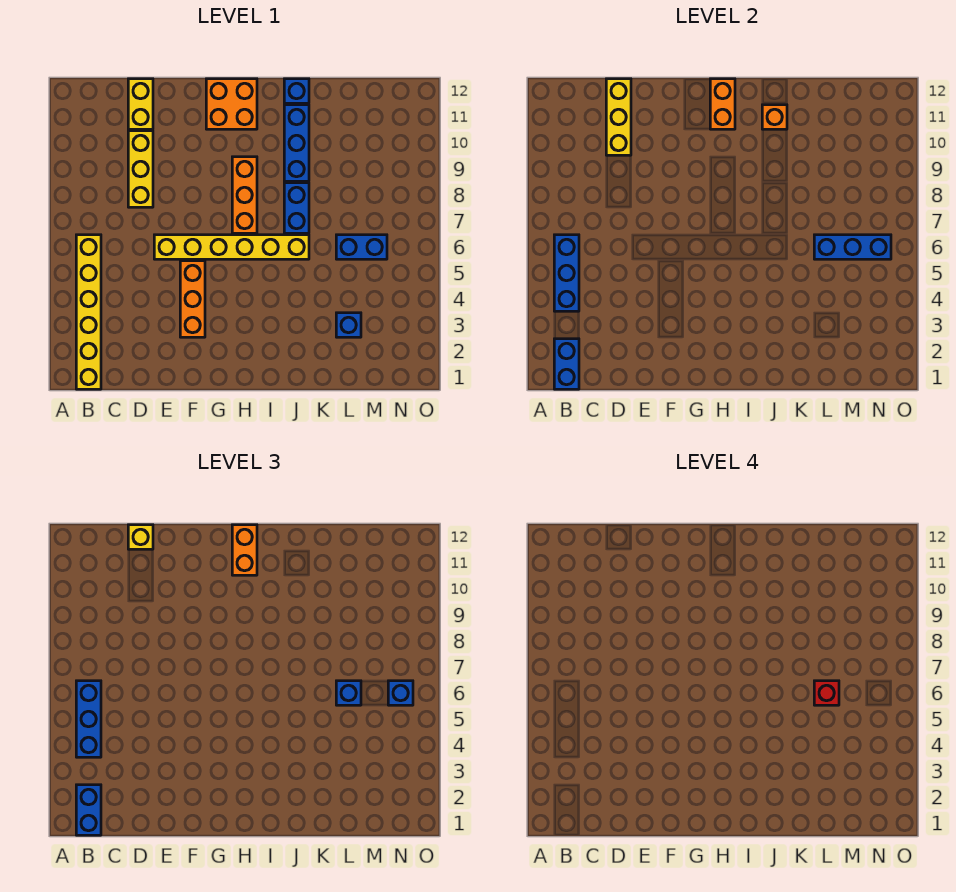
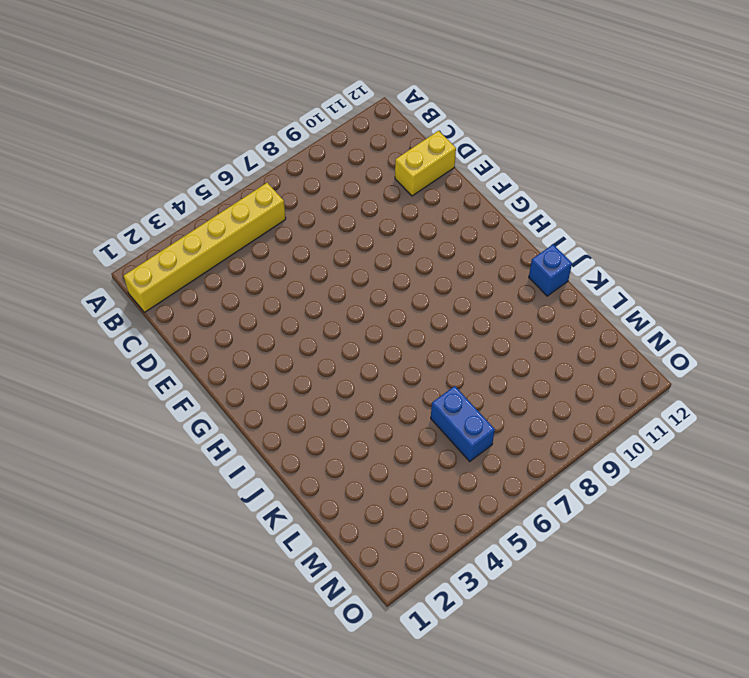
none -> yellow brick D8:D10 level 1
none -> yellow brick E6:J6 level 1
none -> orange brick F3:F5 level 1

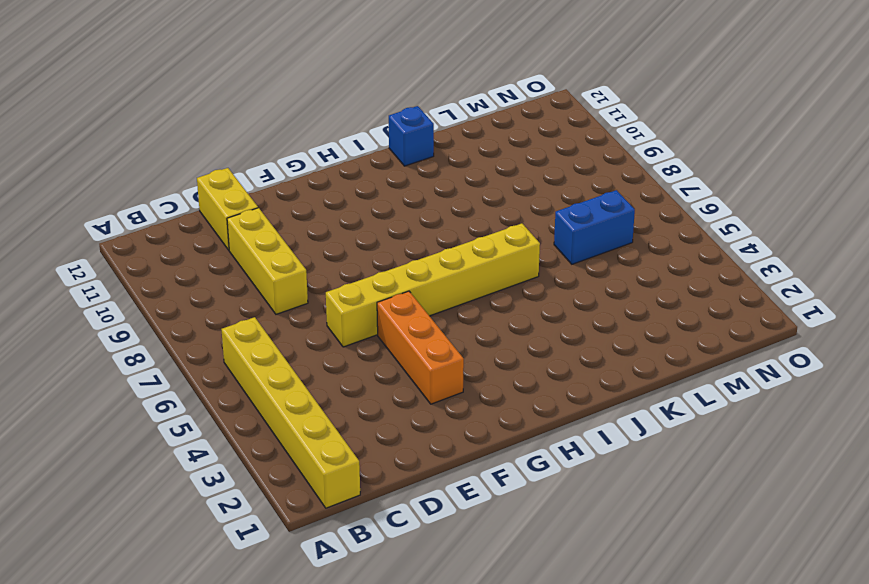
none -> orange brick G11:H12 level 1
none -> orange brick H7:H9 level 1
none -> blue brick J7:J8 level 1

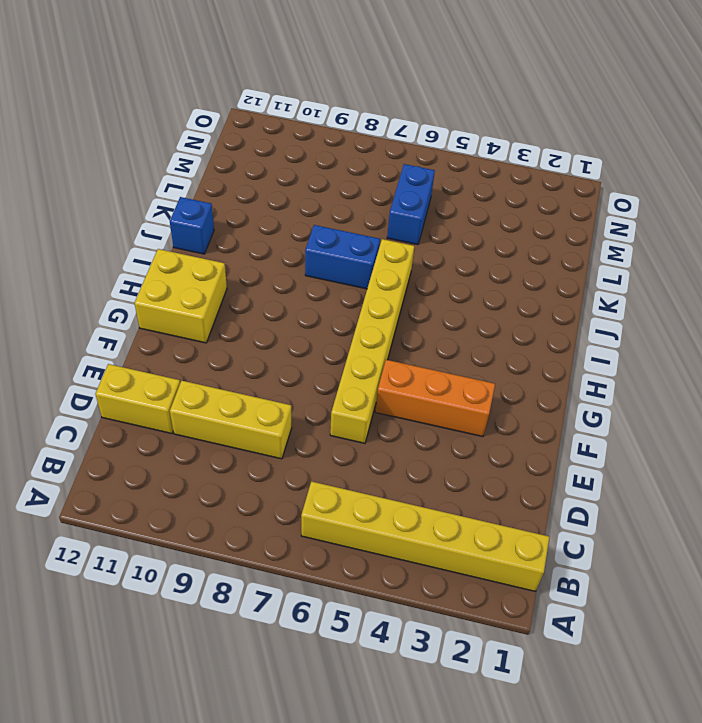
yellow brick G11:H12 level 1 -> orange brick G11:H12 level 1
none -> orange brick H7:H9 level 1
none -> blue brick J9:J11 level 1
none -> blue brick L3 level 1

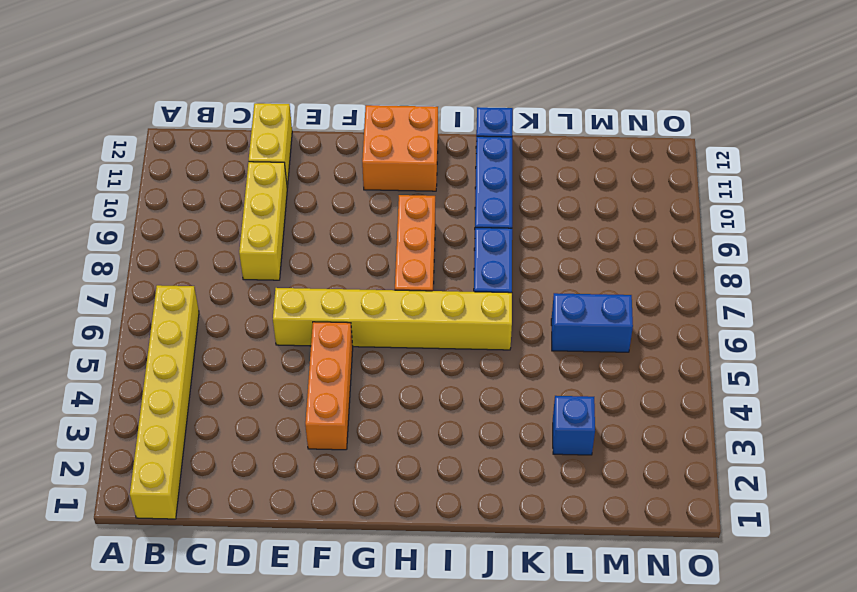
none -> blue brick B1:B2 level 2
none -> blue brick B4:B6 level 2
none -> yellow brick D10:D12 level 2

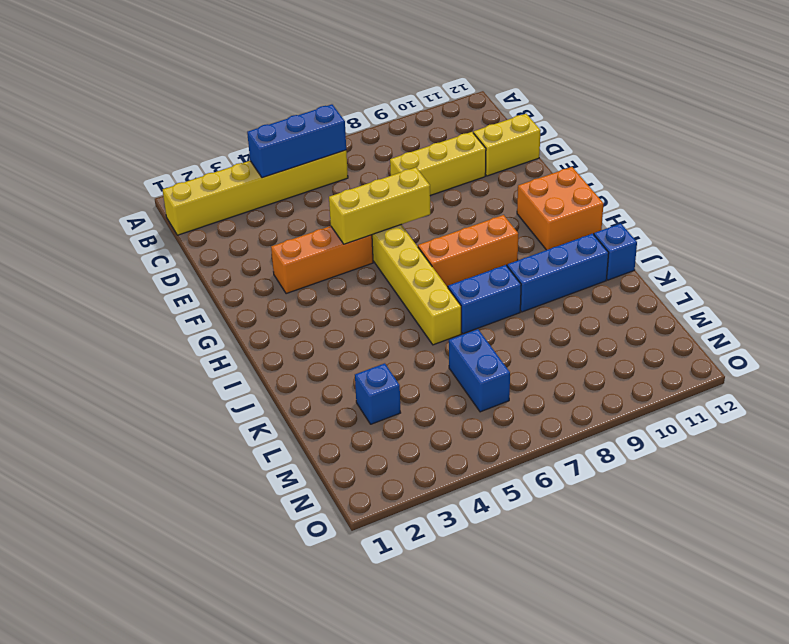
yellow brick F5:F7 level 2 -> yellow brick D10:D12 level 2
none -> blue brick B1:B2 level 2
none -> orange brick H11:H12 level 2
none -> orange brick J11 level 2

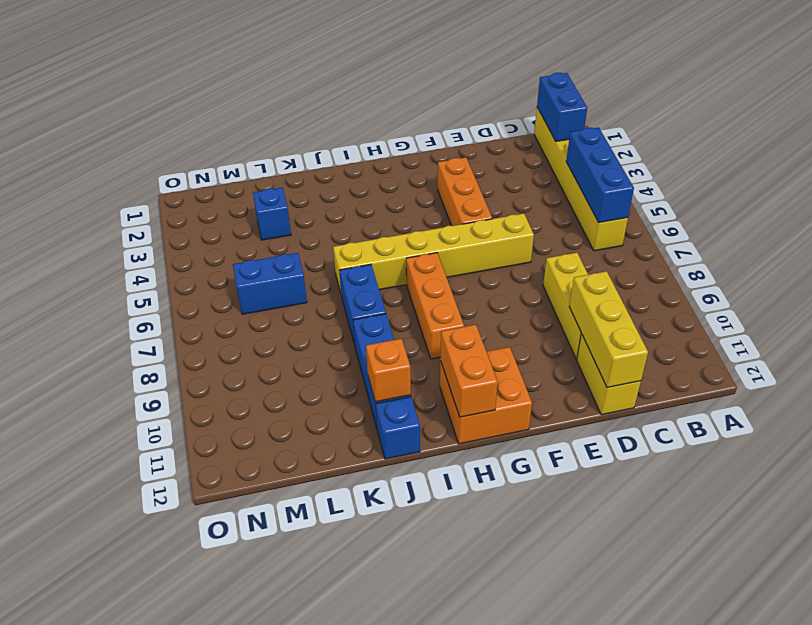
none -> blue brick L6:N6 level 2
none -> blue brick B1:B2 level 3
none -> blue brick B4:B6 level 3

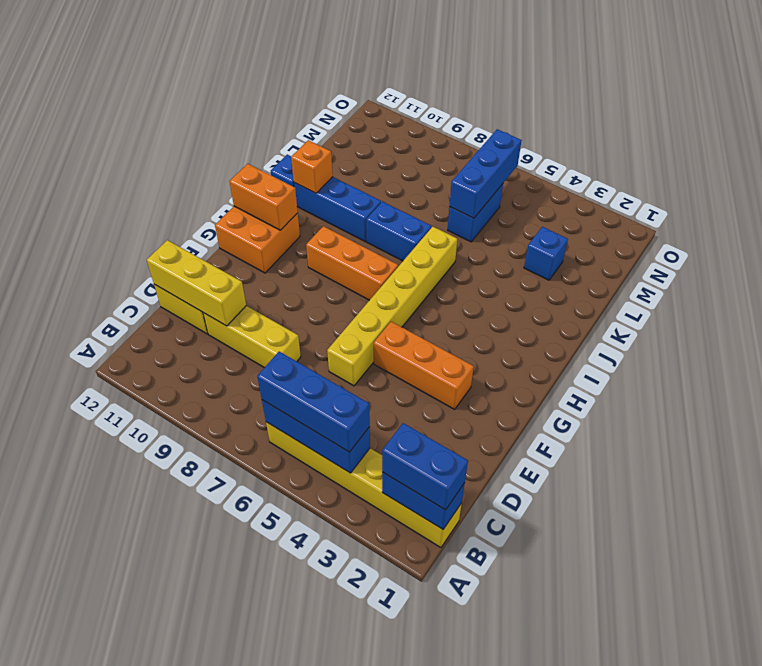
none -> yellow brick D12 level 3
none -> orange brick H11:H12 level 3
none -> blue brick L6 level 3

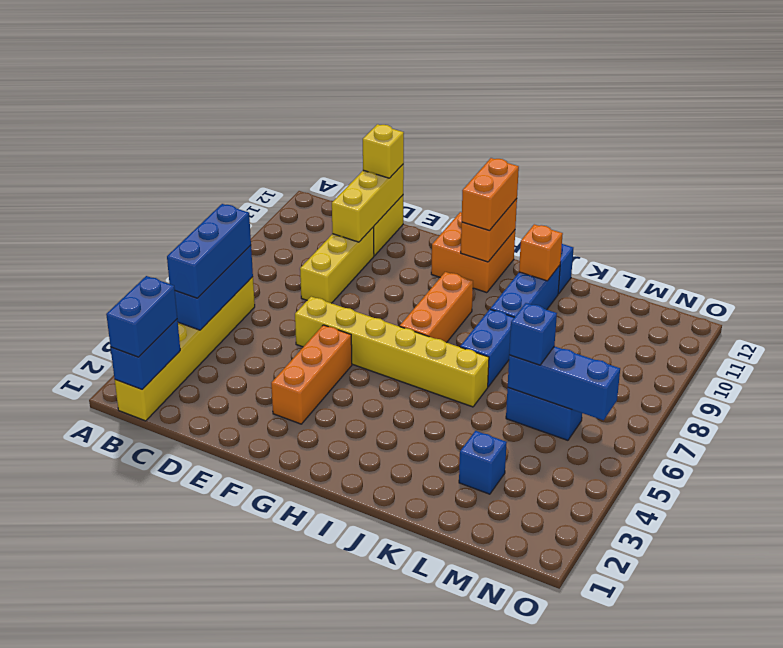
none -> blue brick N6 level 3
none -> red brick L6 level 4

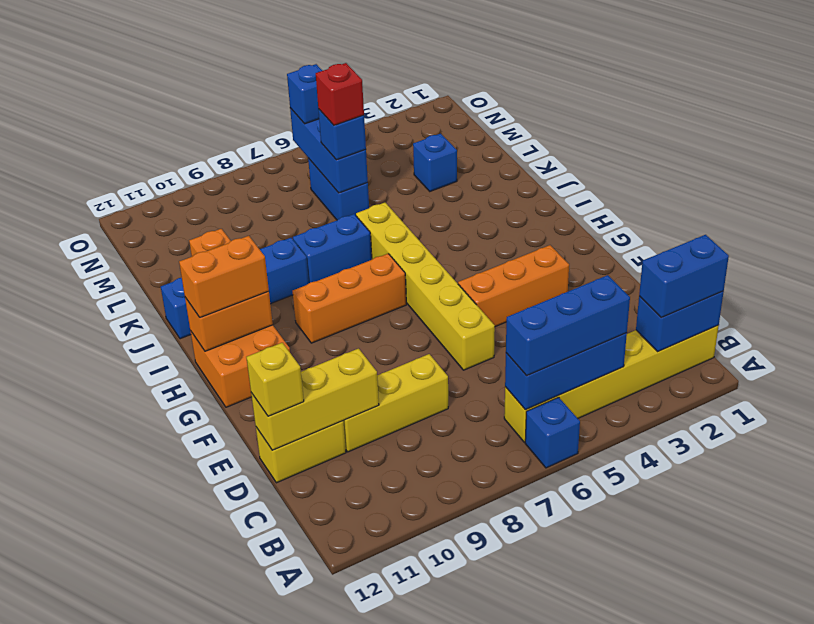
blue brick A6 level 1 -> none

